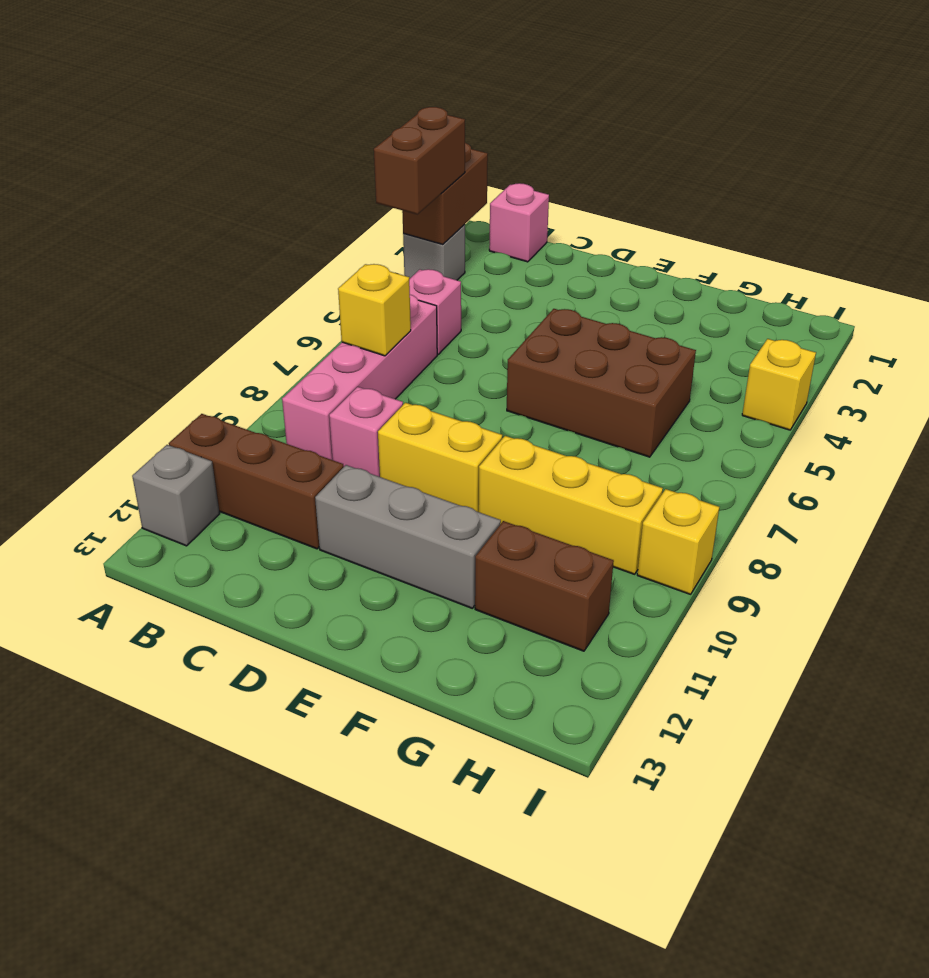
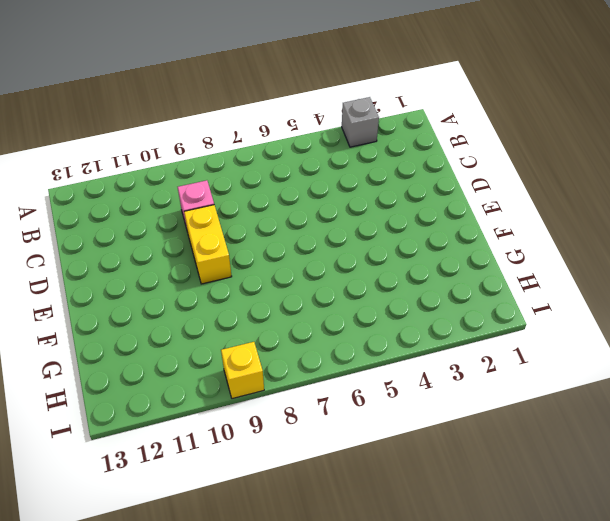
none -> brown brick A11:C11 level 1
none -> grey brick A12 level 1
none -> pink brick B1 level 1

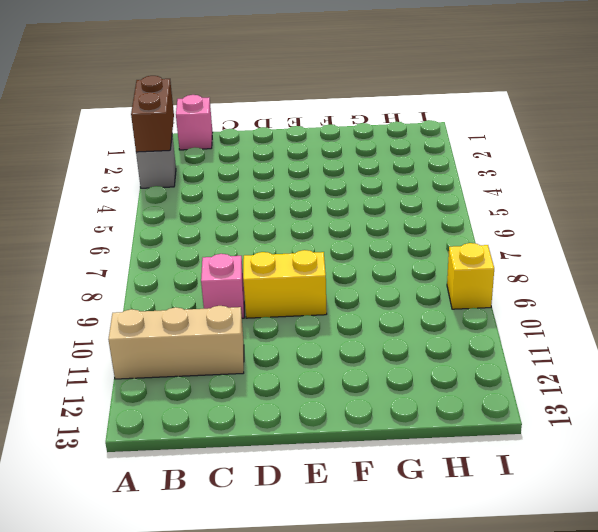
tan brick A11:C11 level 1 -> brown brick A11:C11 level 1
none -> grey brick A12 level 1
none -> pink brick B5 level 1
none -> pink brick B6:B9 level 1

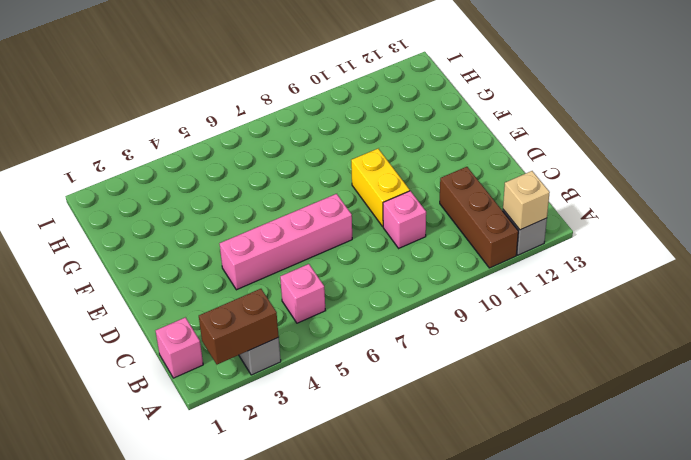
tan brick A12 level 2 -> none
pink brick D4:D7 level 1 -> pink brick B6:B9 level 1
none -> grey brick D11:F11 level 1
none -> brown brick E5:G6 level 1
none -> yellow brick F9:H9 level 1

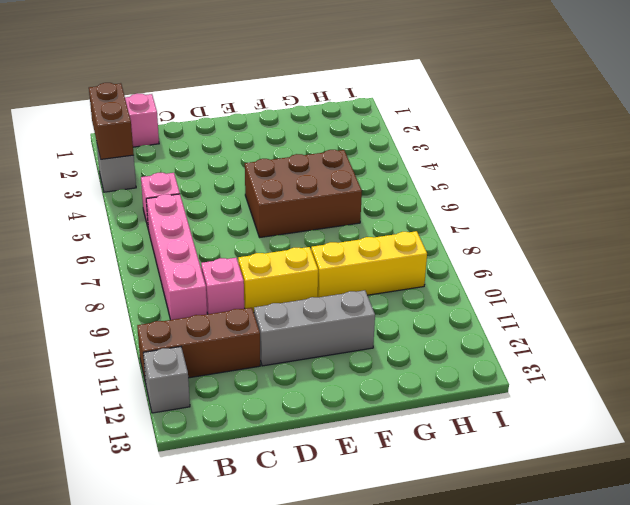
none -> brown brick G11:H11 level 1
none -> yellow brick I4 level 1
none -> yellow brick I9 level 1

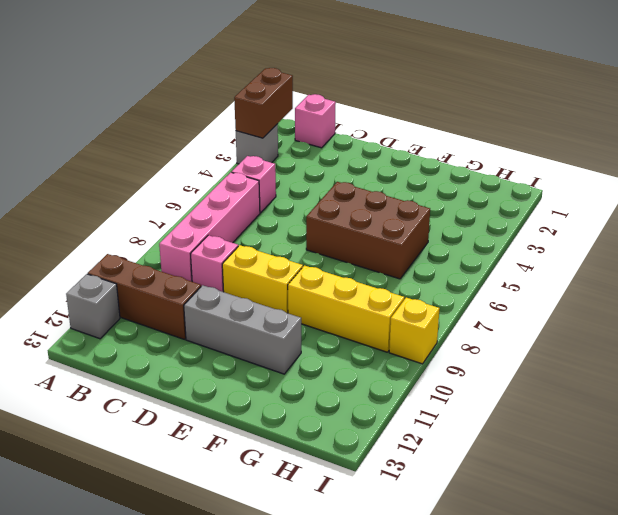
none -> brown brick G11:H11 level 1
none -> yellow brick I4 level 1
none -> yellow brick B7 level 2

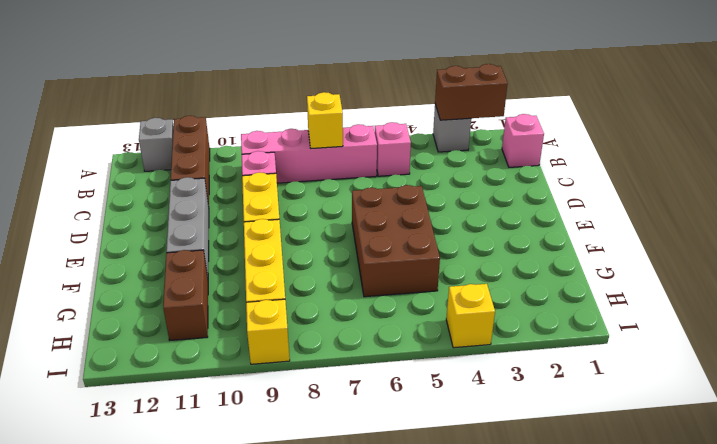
none -> brown brick A3:A4 level 3

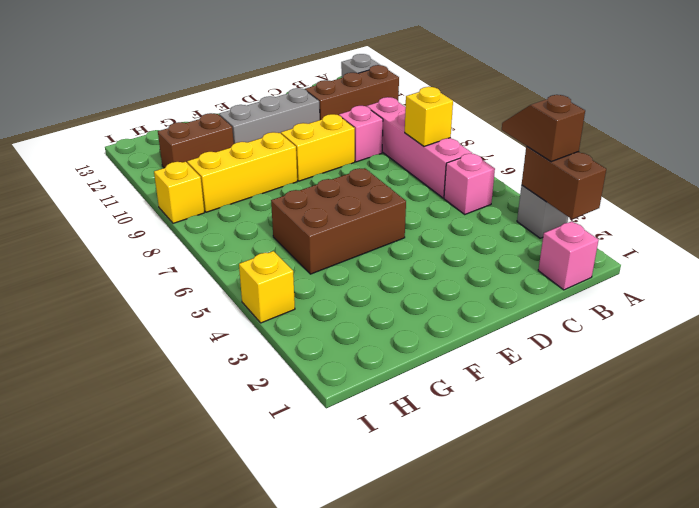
brown slope A3:A4 level 3 top 3 -> brown brick A3:A4 level 3

